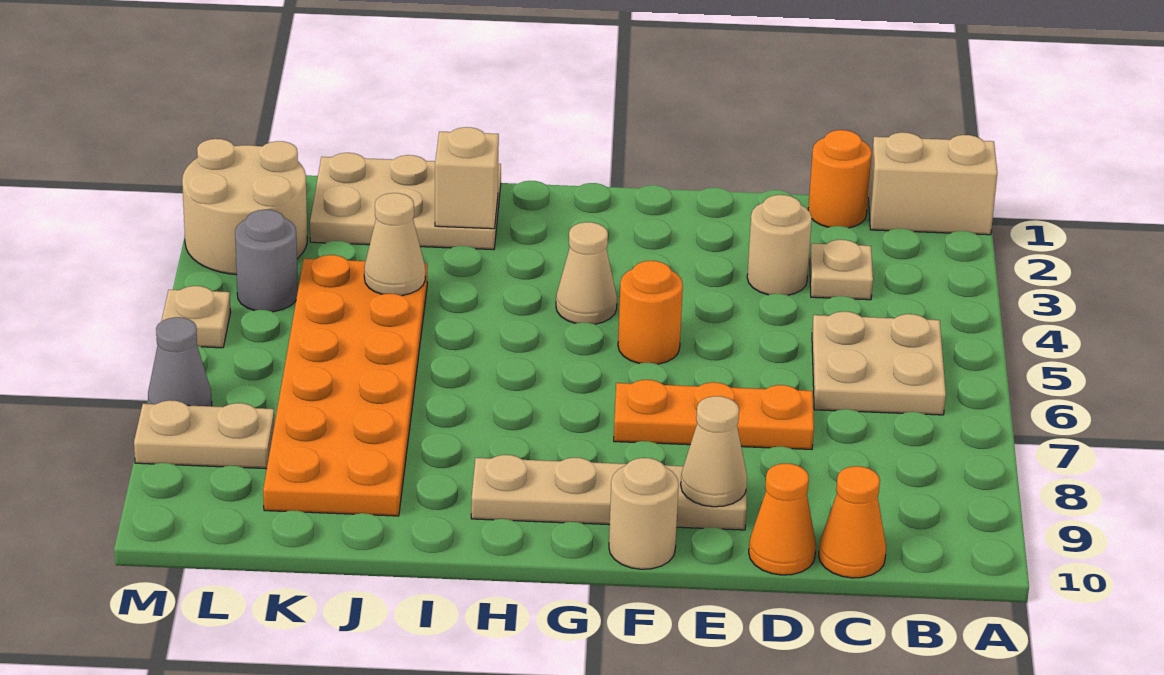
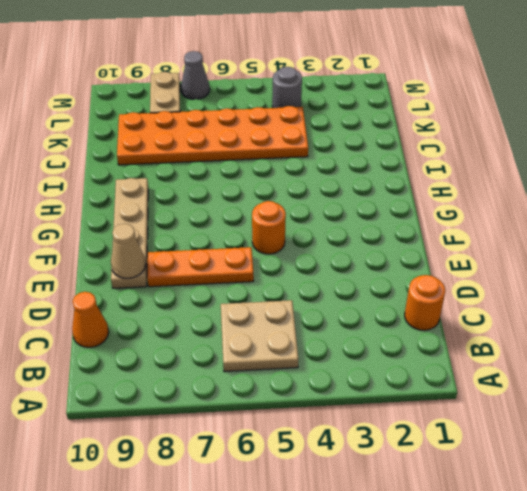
orange plate E6:E8 level 1 -> orange plate D7:F7 level 1
none -> tan brick A1:B1 level 1
none -> tan plate C3 level 1
none -> tan round brick D3 level 1

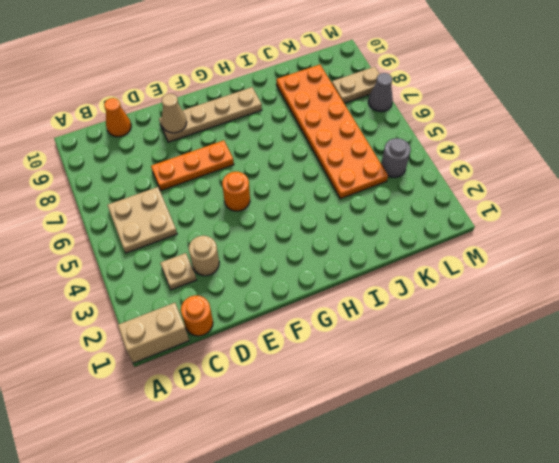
none -> orange cone D10 level 1
none -> tan round brick F10 level 1
none -> tan cone G4 level 1

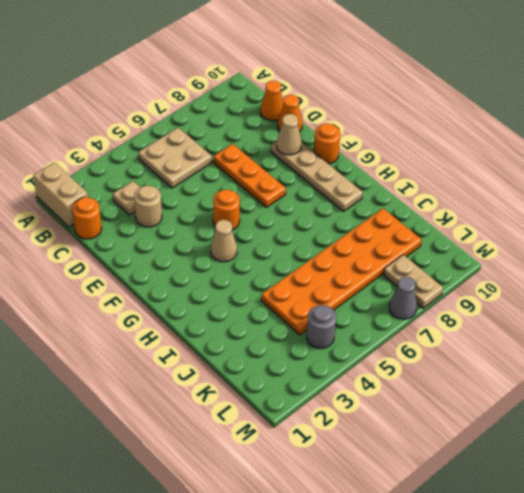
orange round brick F10 level 1 -> tan round brick F10 level 1
none -> tan plate I1:K2 level 1
none -> tan round brick L2:M3 level 1
none -> tan plate M5 level 1

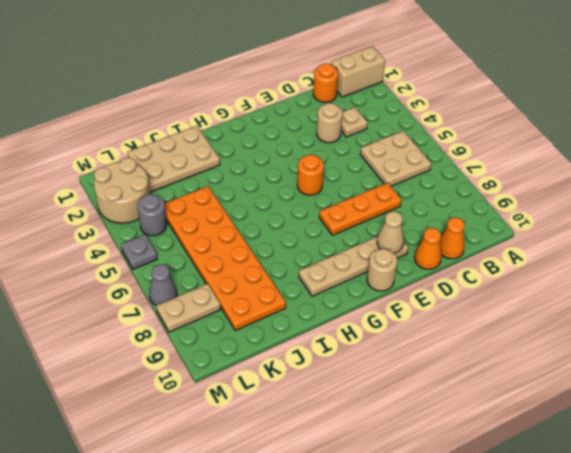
grey plate M5 level 1 -> tan plate M5 level 1
none -> tan cone G4 level 1
none -> tan brick I2 level 2
none -> tan cone J4 level 2

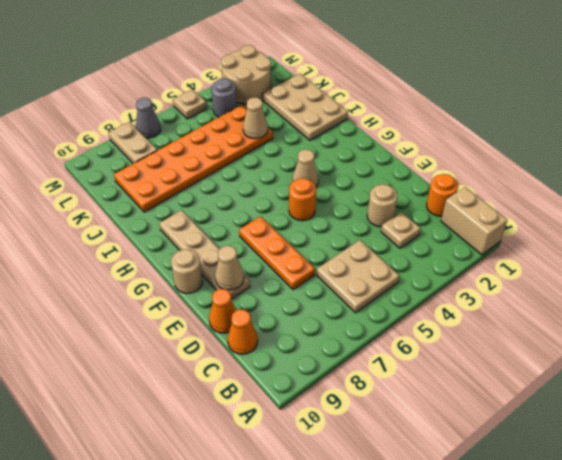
none -> tan brick I2 level 2

